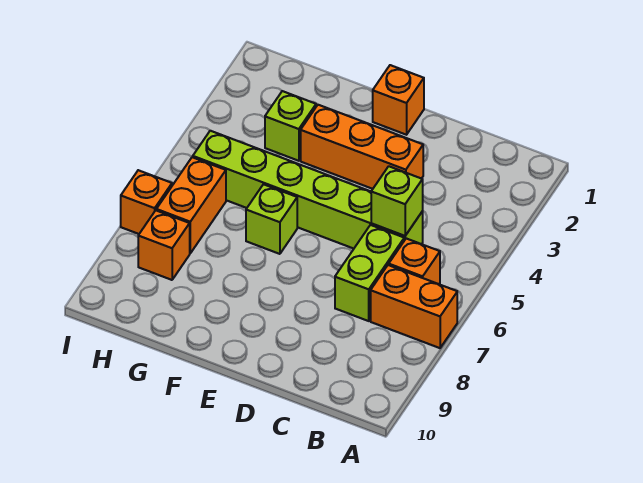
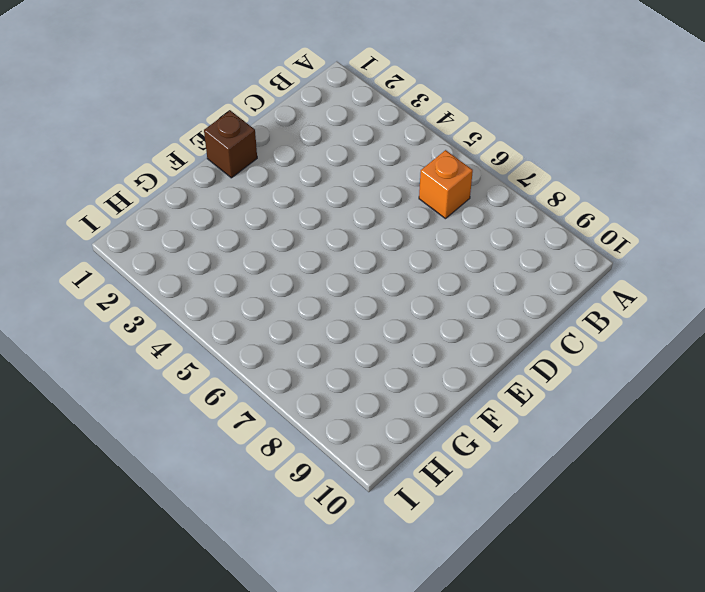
brown brick E1 level 1 -> orange brick E1 level 1
none -> orange brick A7:B7 level 1
none -> lime brick C5:H5 level 1
none -> lime brick C6:C7 level 1

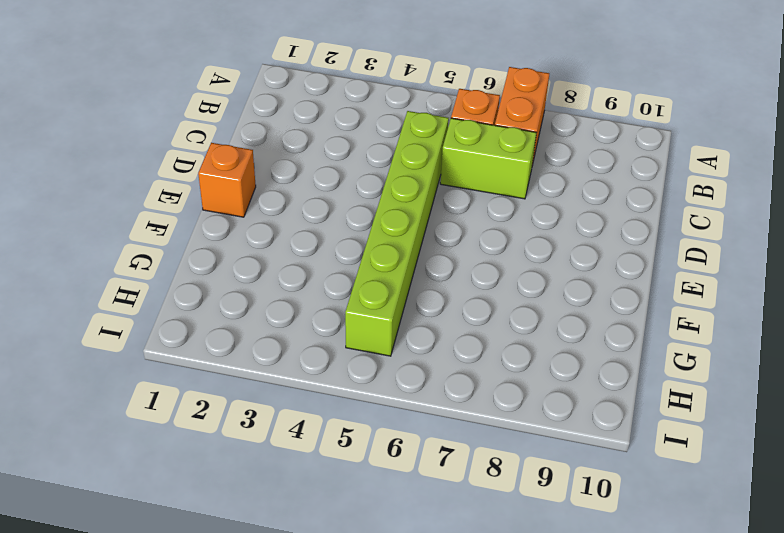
none -> orange brick D3:F3 level 1
none -> lime brick F6 level 1
none -> lime brick G3 level 1

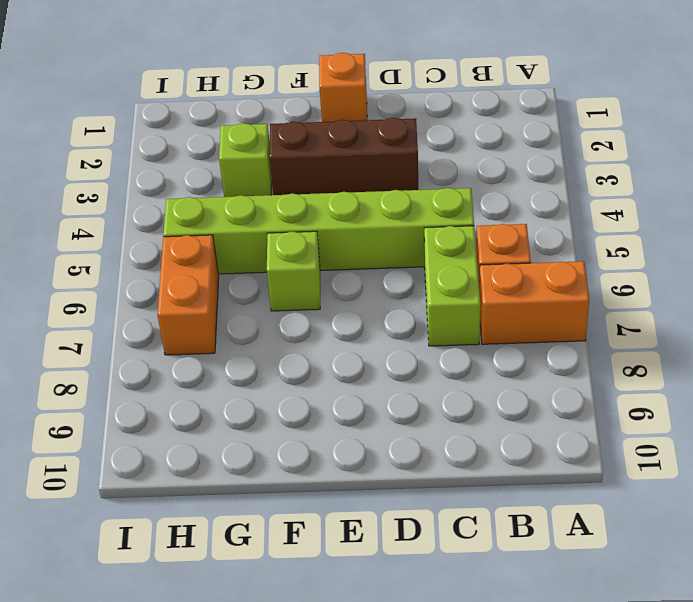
brown brick D3:F3 level 1 -> orange brick D3:F3 level 1
none -> orange brick H8 level 1
none -> orange brick I7 level 1
none -> lime brick C5 level 2

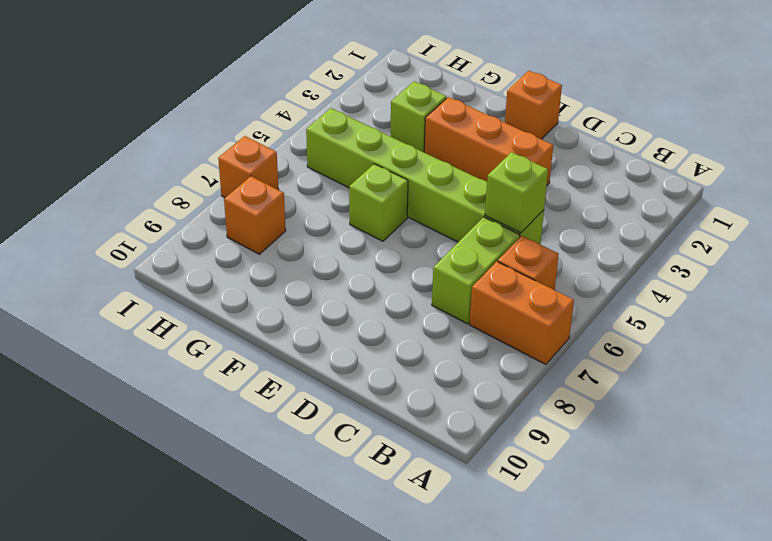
none -> orange brick H6:H7 level 1

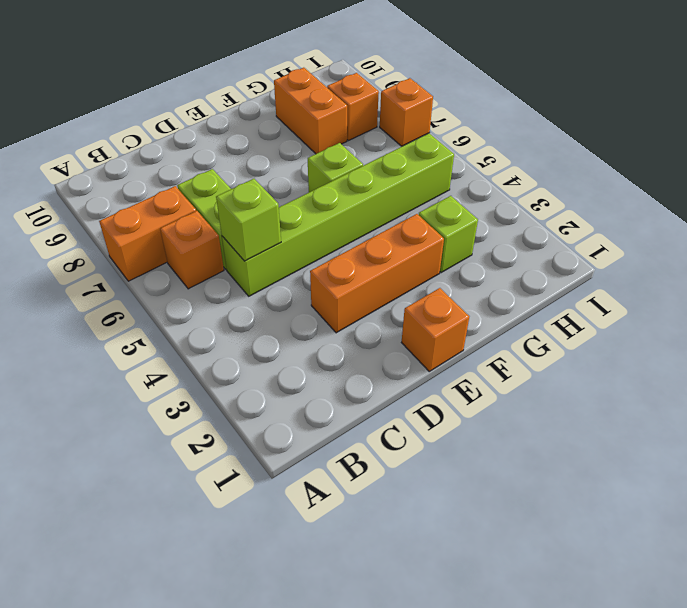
orange brick G8:G9 level 1 -> orange brick H6:H7 level 1

